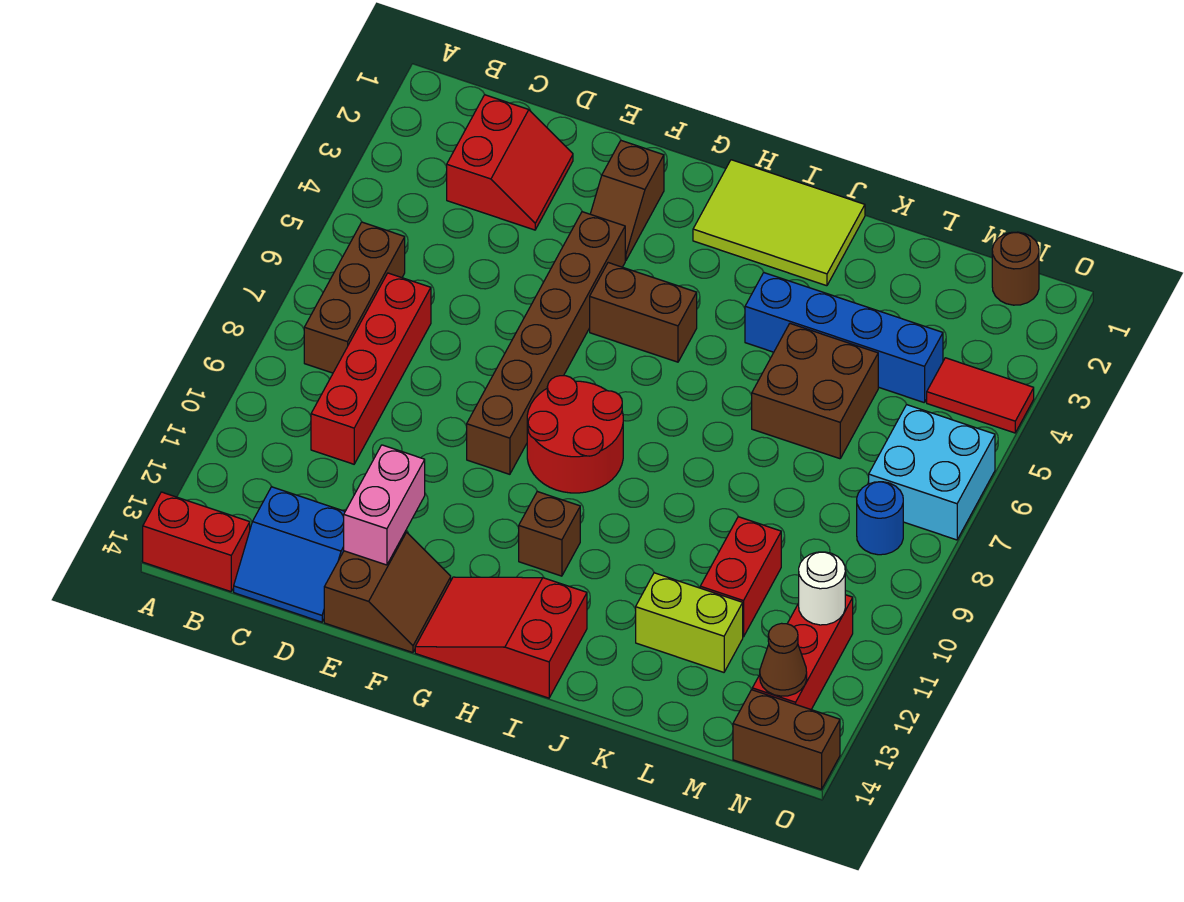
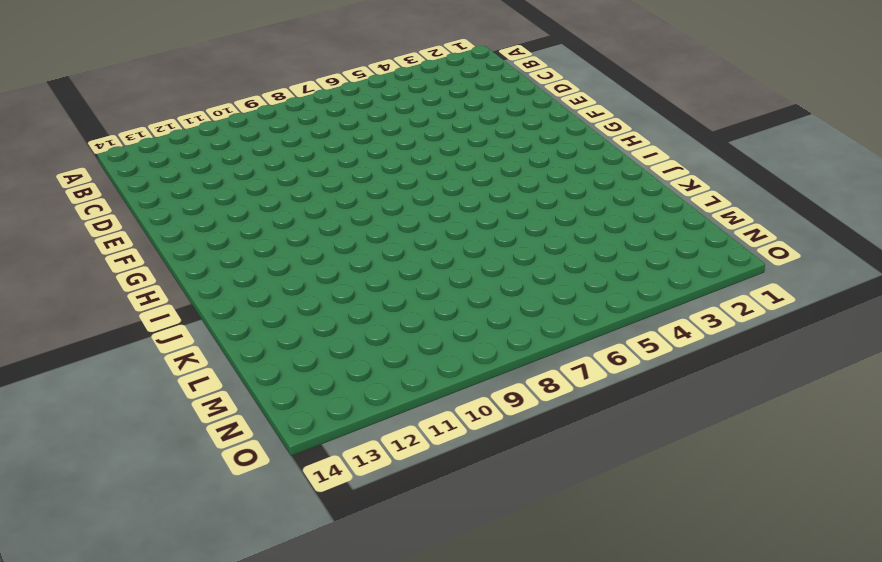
none -> red brick A14:B14 level 1
none -> brown brick B6:B8 level 1
none -> red slope C2:D3 level 1 top C

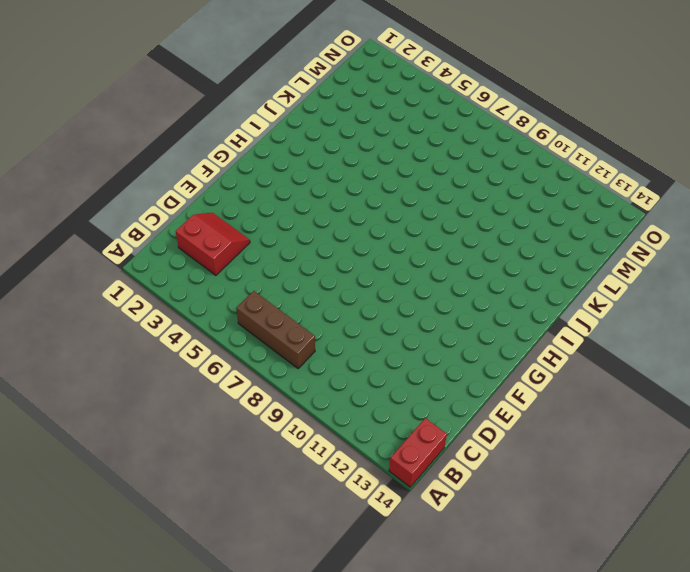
none -> red brick C7:C10 level 1
none -> blue slope C13:D14 level 1 top 13
none -> brown slope E13:F14 level 1 top E

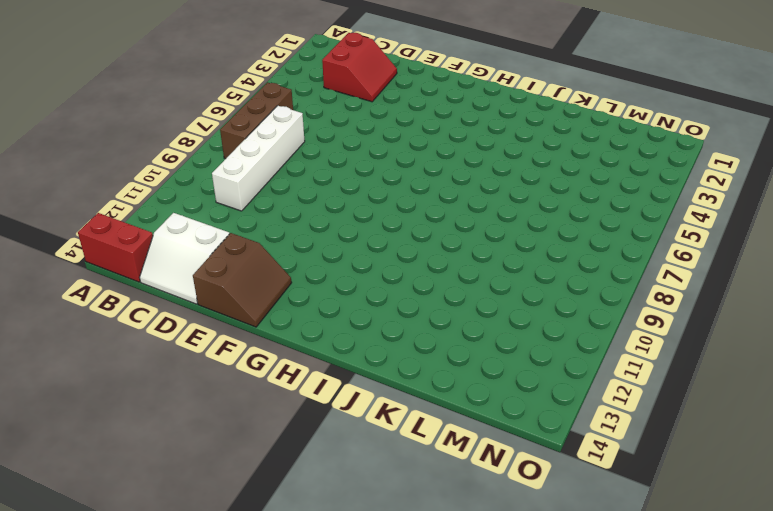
white brick C7:C10 level 1 -> red brick C7:C10 level 1
white slope C13:D14 level 1 top 13 -> blue slope C13:D14 level 1 top 13
none -> brown slope F2:F3 level 1 top 2
none -> brown brick F4:F9 level 1
none -> brown brick G5:H5 level 1

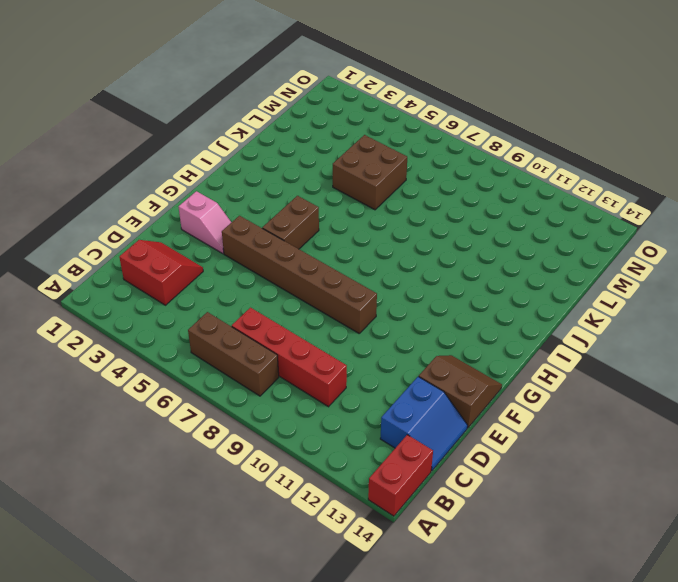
pink slope F2:F3 level 1 top 2 -> brown slope F2:F3 level 1 top 2
none -> red round brick G8:H9 level 1
none -> red slope G13:I14 level 1 top I
none -> lime tile H1:J2 level 1

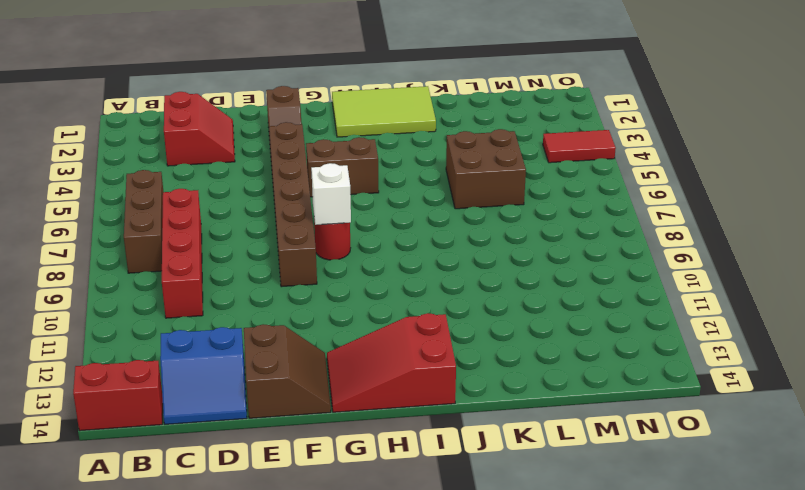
red round brick G8 level 1 -> red round brick G8:H9 level 1
white brick G8 level 2 -> none
none -> brown brick H11 level 1
none -> blue brick J4:M4 level 1
none -> lime brick K12:L12 level 1

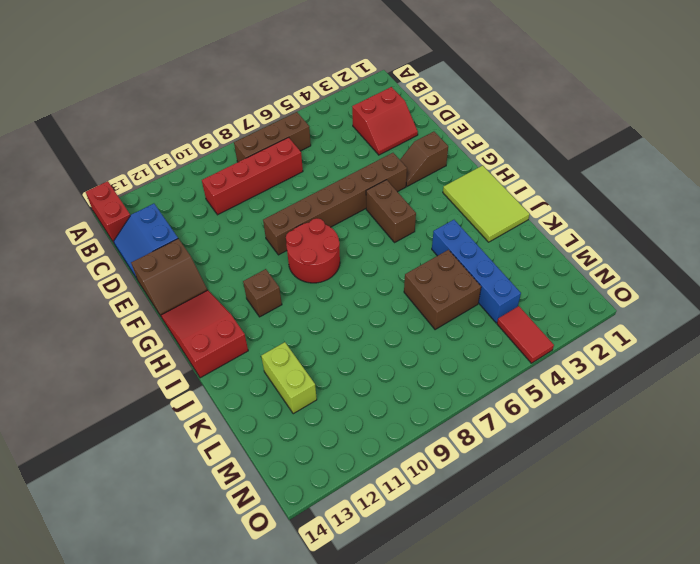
none -> red brick L10:L11 level 1
none -> brown round brick N1 level 1
none -> cyan brick N6:O7 level 1

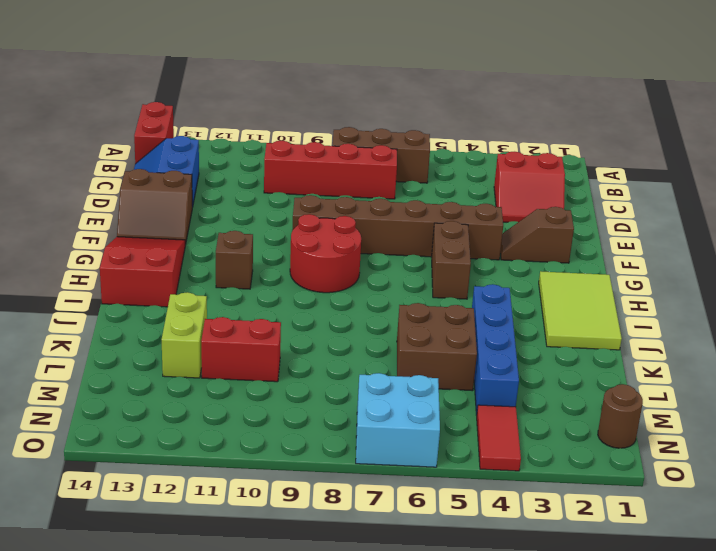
none -> blue round brick N8 level 1
none -> red brick N11:N13 level 1
none -> brown brick N14:O14 level 1

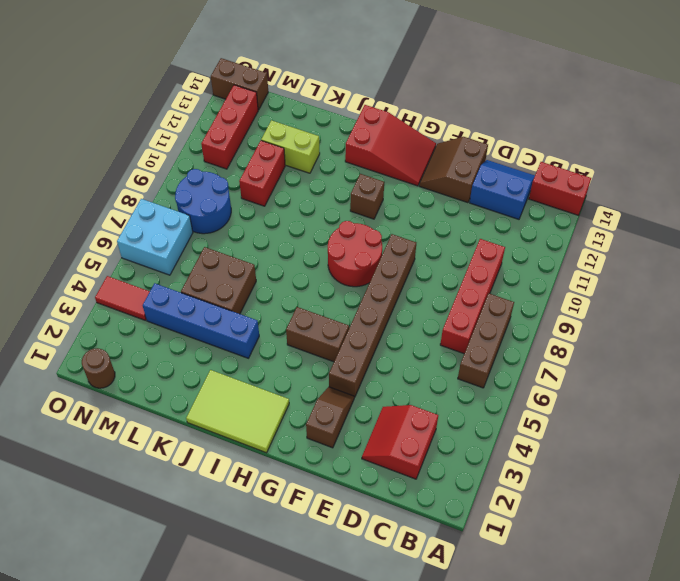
blue round brick M8:N9 level 1 -> blue round brick N8 level 1
none -> pink brick E12:E13 level 2
none -> white round brick N11 level 2
none -> brown cone N13 level 2

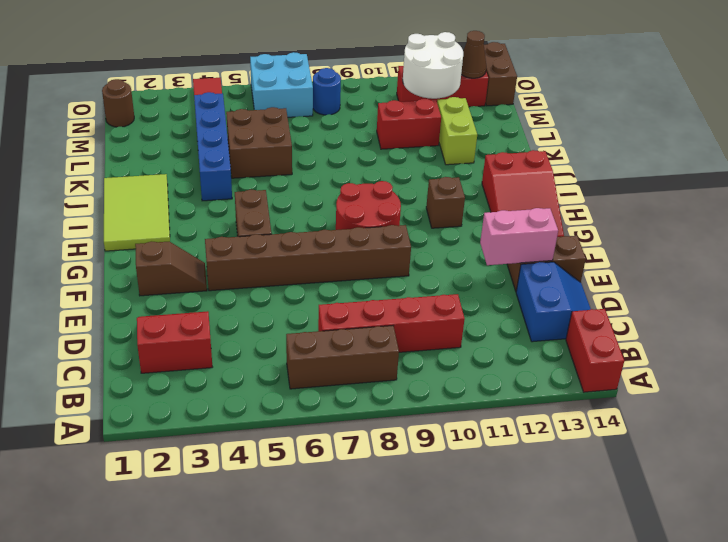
white round brick M11:N12 level 2 -> white round brick N11 level 2

